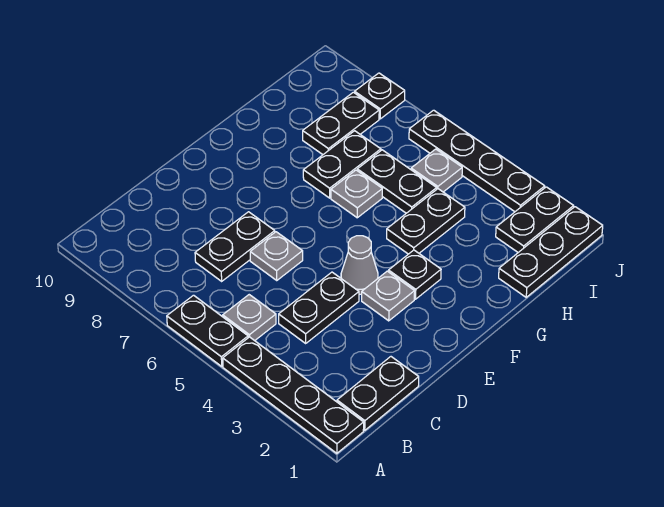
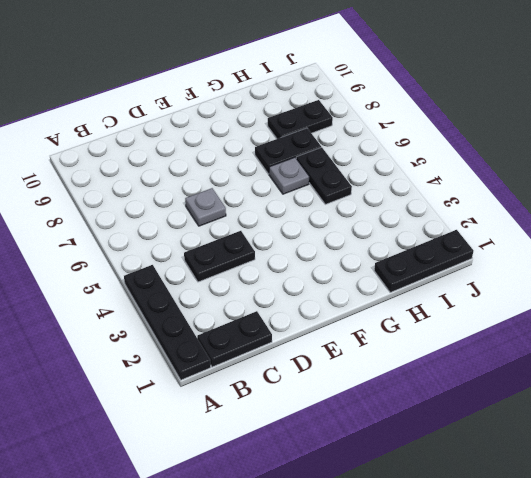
none -> black plate A5:A6 level 1
none -> grey plate B5 level 1
none -> black plate C7:D7 level 1

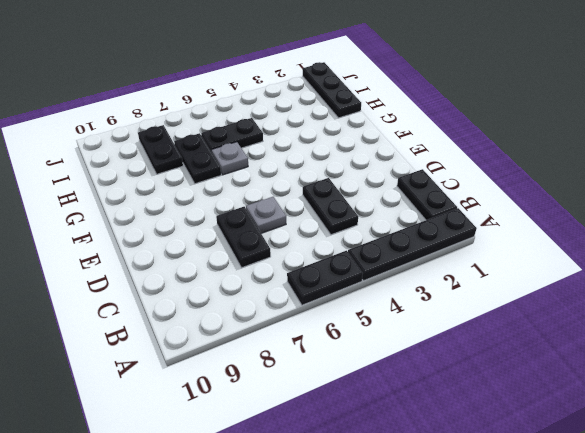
none -> grey plate B5 level 1
none -> grey plate E3 level 1
none -> grey cone E4 level 1

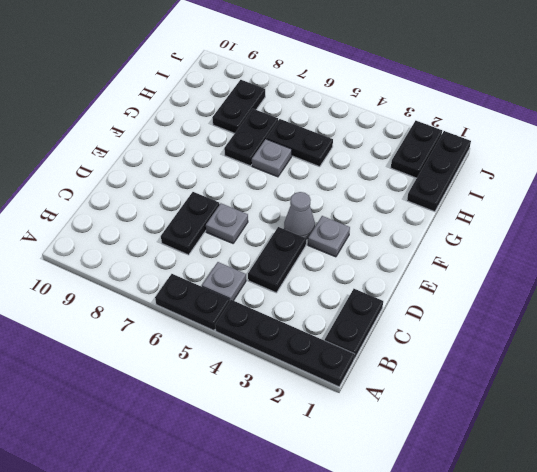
none -> black plate F3 level 1
none -> black plate G4:H4 level 1
none -> grey plate I5 level 1

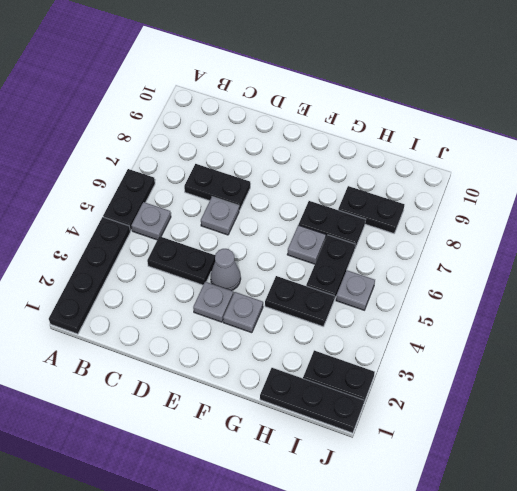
grey plate F3 level 1 -> black plate F3 level 1
none -> black plate B1:C1 level 1
none -> black plate J3:J6 level 1
none -> black plate J8 level 1

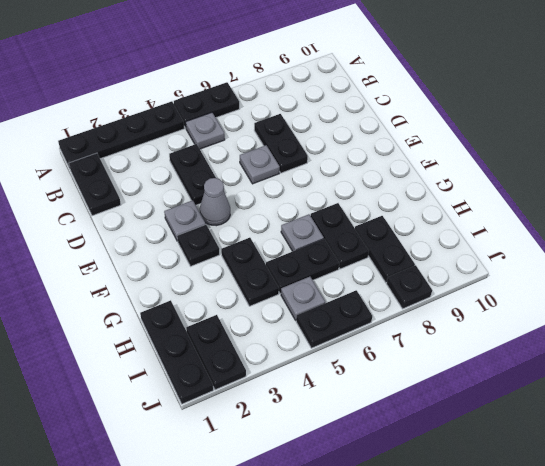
black plate J5:J6 level 1 -> black plate J3:J6 level 1

